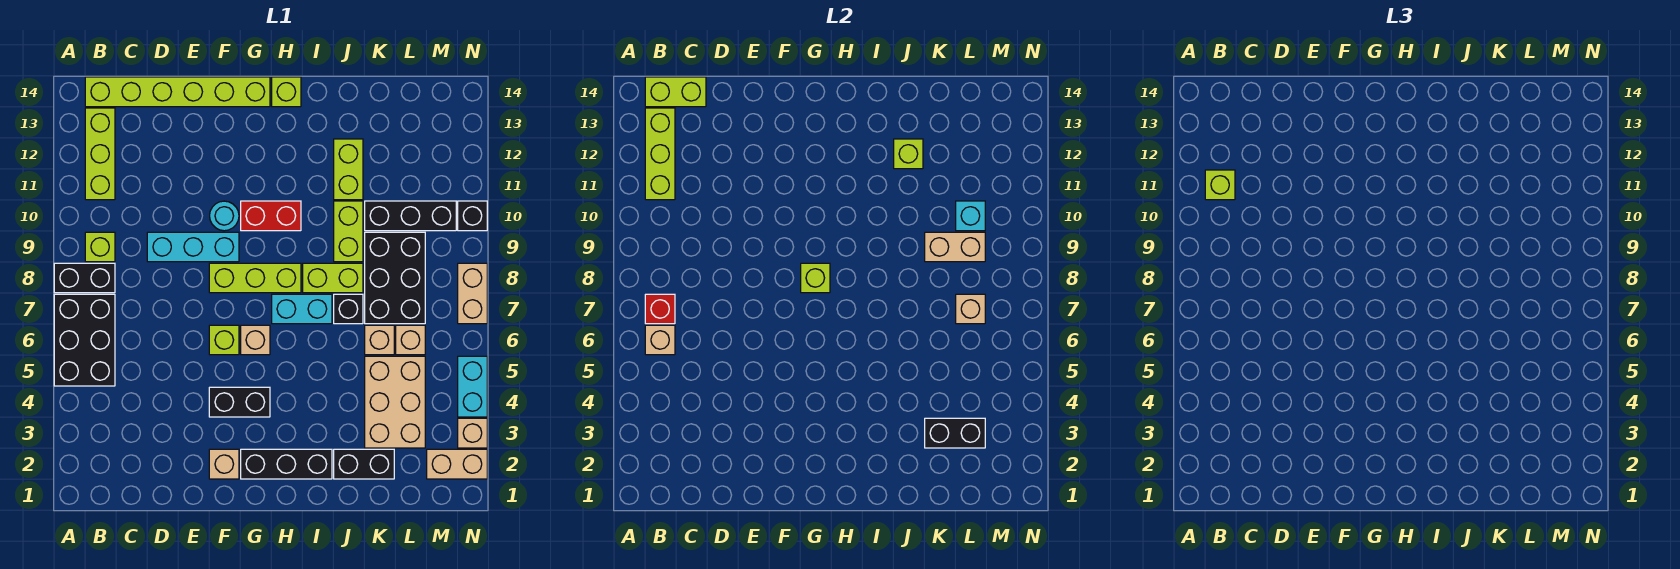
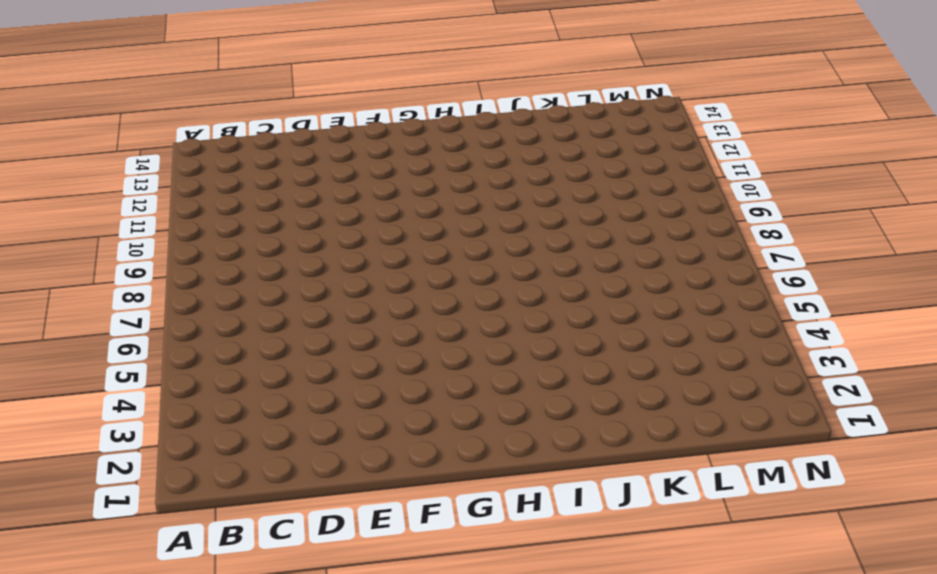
none -> black brick A5:B7 level 1
none -> black brick A8:B8 level 1
none -> lime brick B9 level 1
none -> lime brick B11:B13 level 1

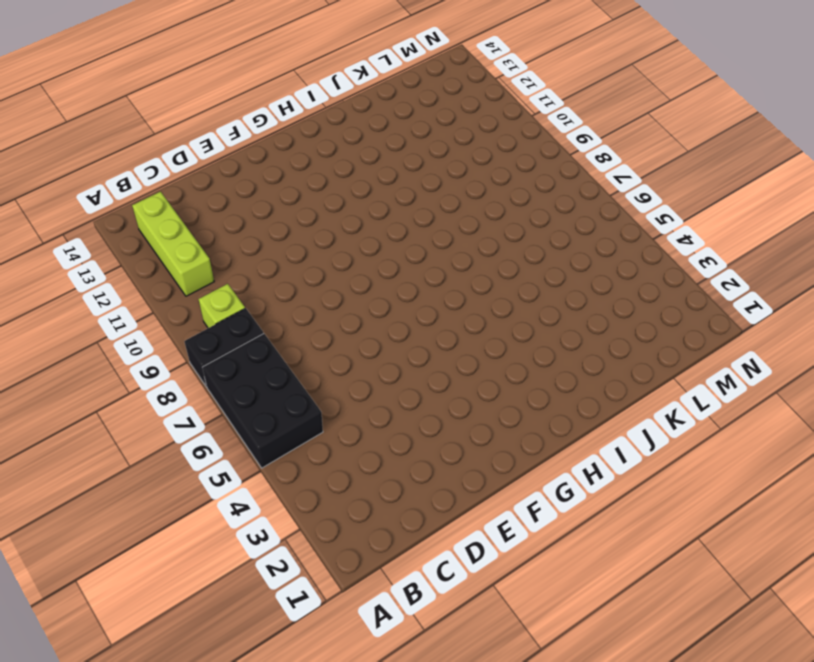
none -> lime brick B14:G14 level 1
none -> cyan brick D9:F9 level 1
none -> tan brick F2 level 1
none -> black brick F4:G4 level 1

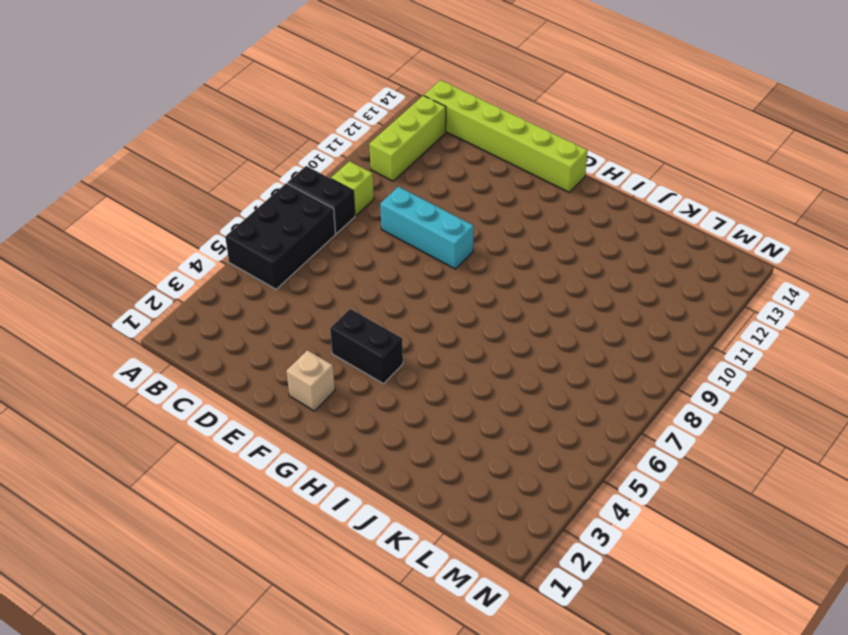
none -> lime brick F6 level 1
none -> lime brick F8:H8 level 1
none -> cyan round brick F10 level 1
none -> black brick G2:I2 level 1

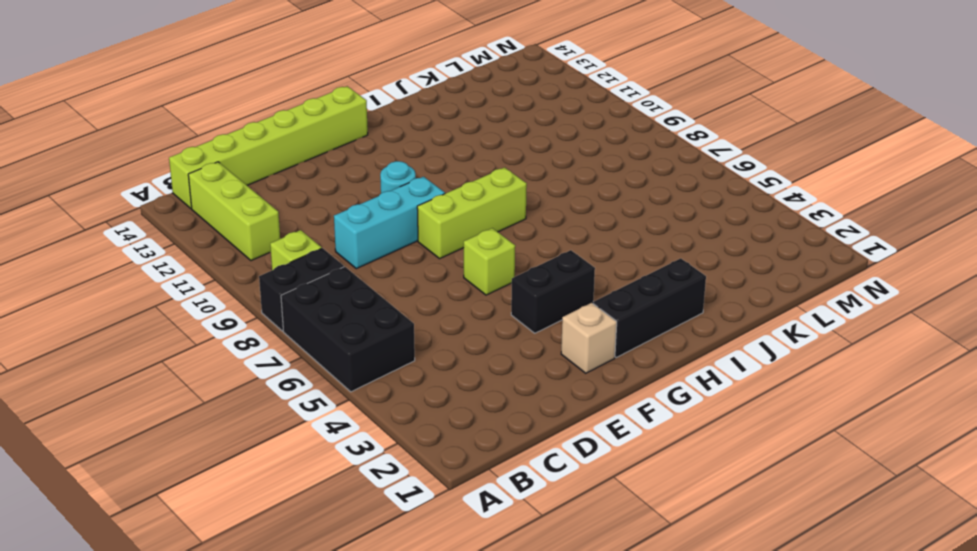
none -> tan brick G6 level 1
none -> red brick G10:H10 level 1
none -> cyan brick H7:I7 level 1
none -> lime brick H14 level 1

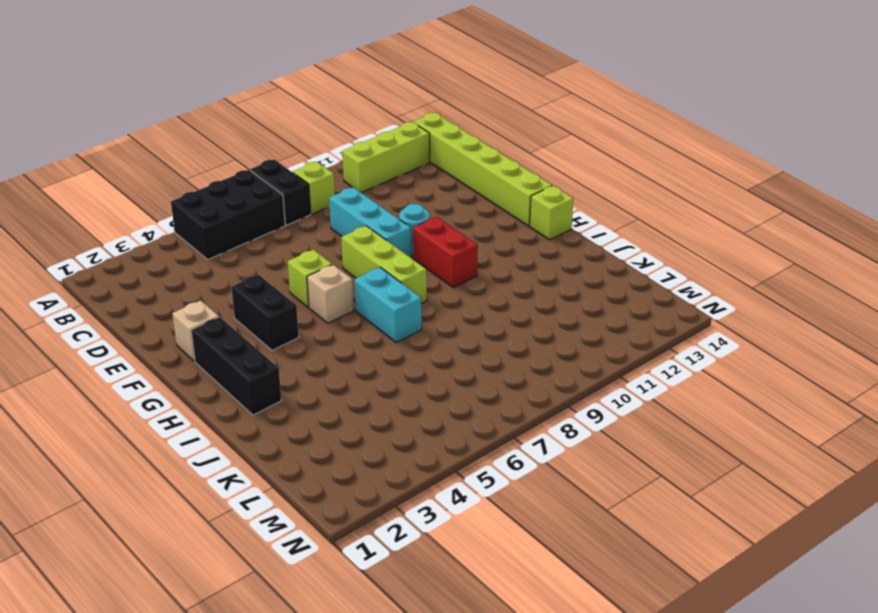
none -> lime brick I8:J8 level 1
none -> black brick J2:K2 level 1
none -> black brick J7 level 1
none -> lime brick J9:J10 level 1

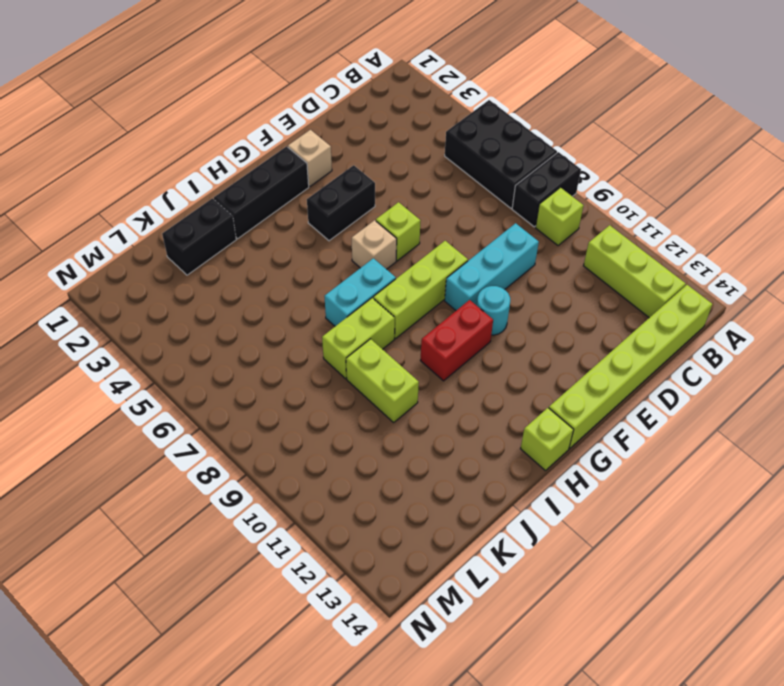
none -> black brick J7 level 1
none -> lime brick J11:J12 level 1
none -> tan brick K3:L5 level 1
none -> tan brick K6 level 1

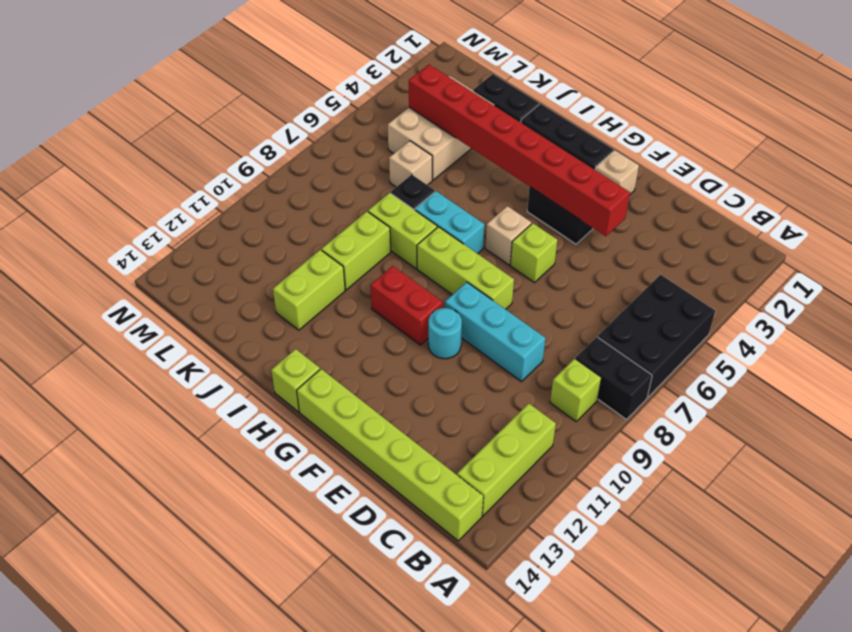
red brick E4:L4 level 2 -> none
none -> black brick K7:L9 level 1
none -> black brick K10:M10 level 1
none -> tan brick L6 level 1
none -> tan brick M2:N2 level 1

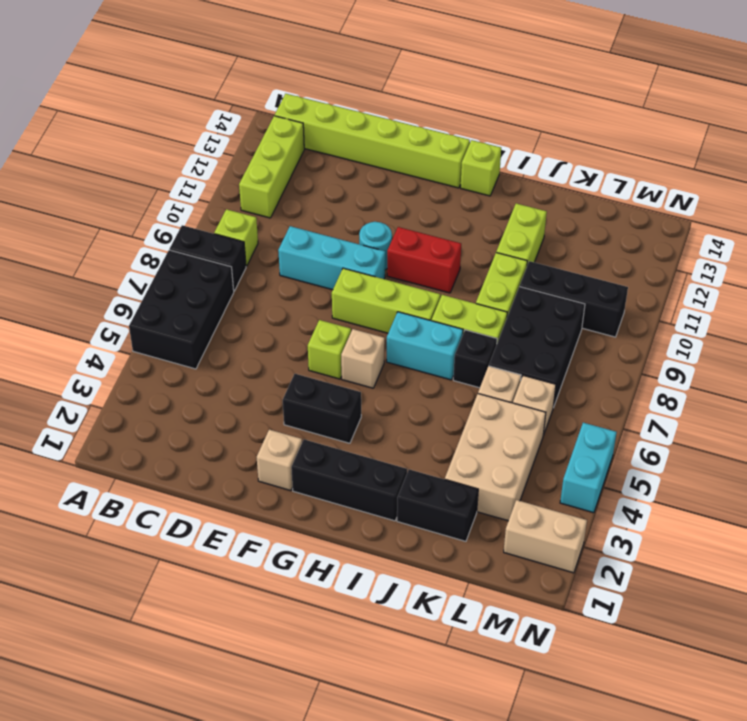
none -> tan brick N3 level 1
none -> tan brick N7:N8 level 1
none -> black brick N10 level 1
none -> tan brick B6 level 2

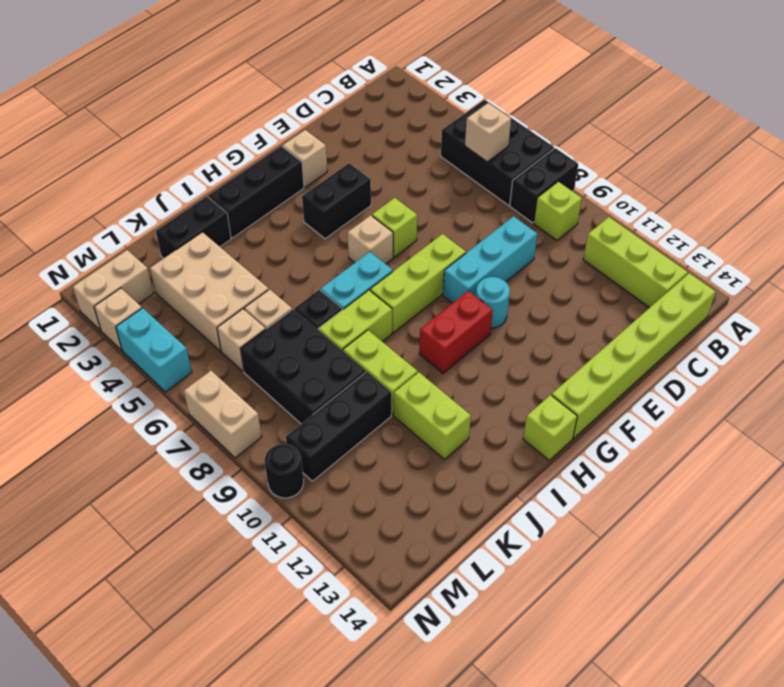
black round brick N10 level 1 -> black brick N10 level 1
none -> red brick B7 level 2
none -> lime brick B11:B13 level 2
none -> lime brick B14:C14 level 2
none -> lime brick G8 level 2

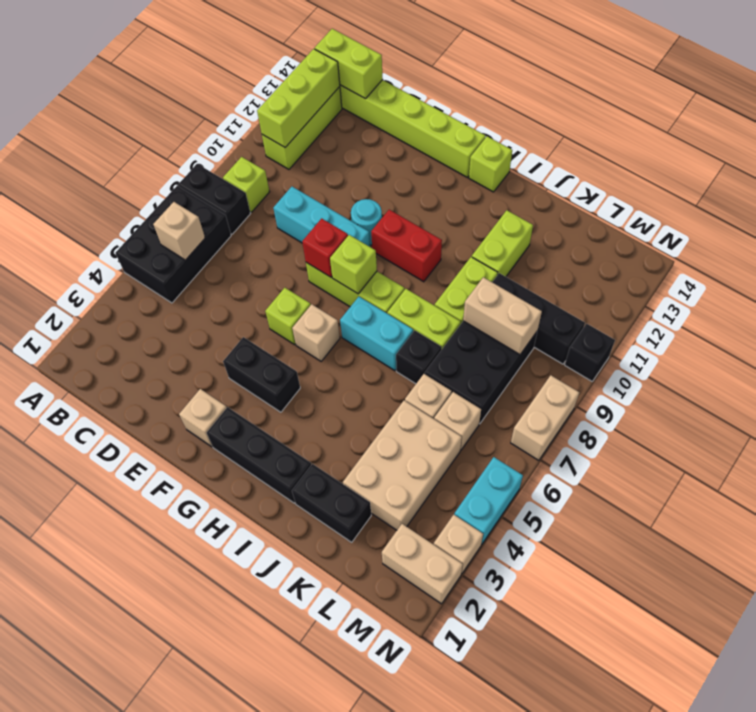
red brick F8 level 2 -> red brick B7 level 2
none -> lime brick J12 level 2
none -> black brick K3:L3 level 2
none -> tan brick L7 level 2
none -> cyan brick L10 level 2

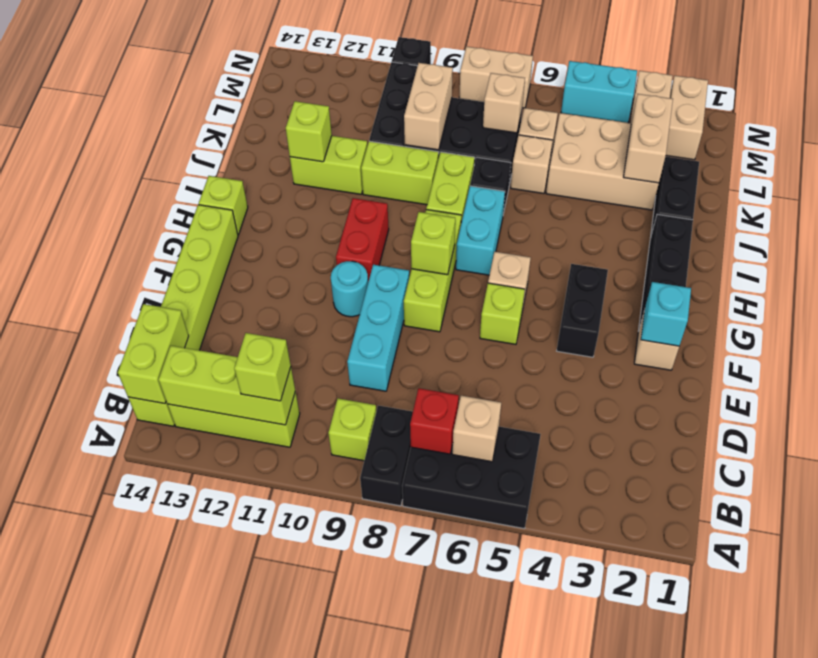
cyan brick F2 level 2 -> cyan brick L10 level 2
tan brick K3:L3 level 2 -> black brick K3:L3 level 2

